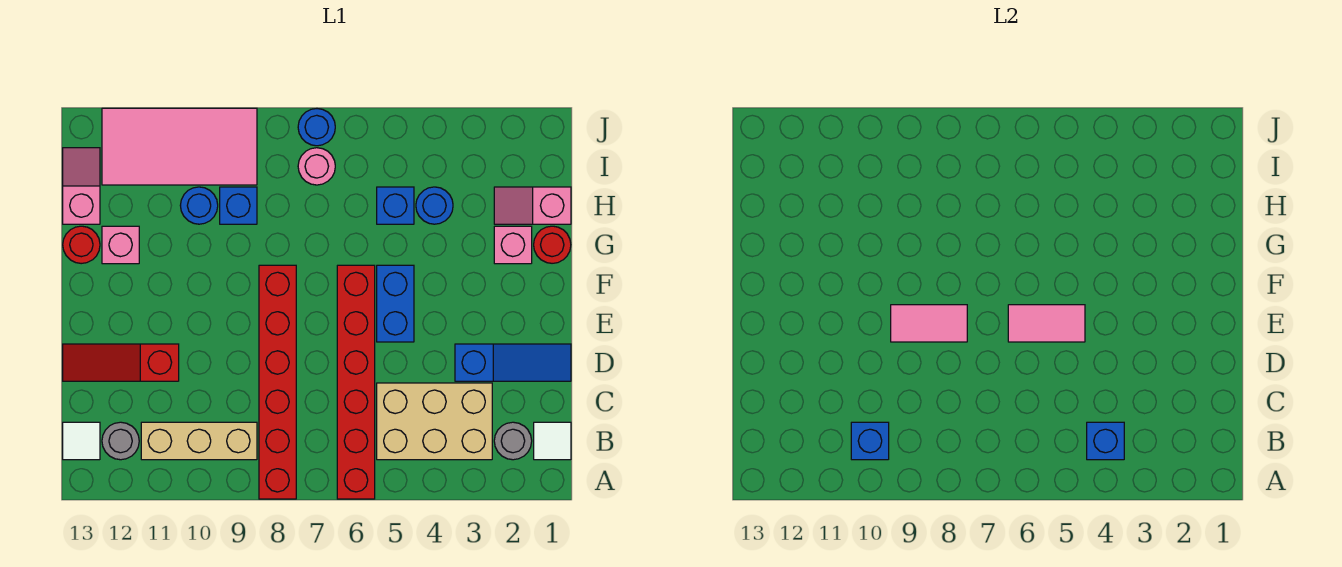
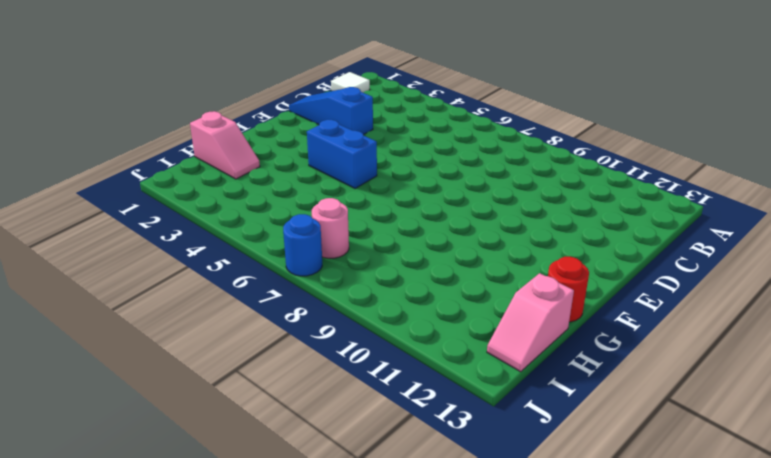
blue brick F4:F5 level 1 -> blue brick E5:F5 level 1
none -> red brick A6:F6 level 1
none -> red brick A8:F8 level 1
none -> grey round brick B2 level 1

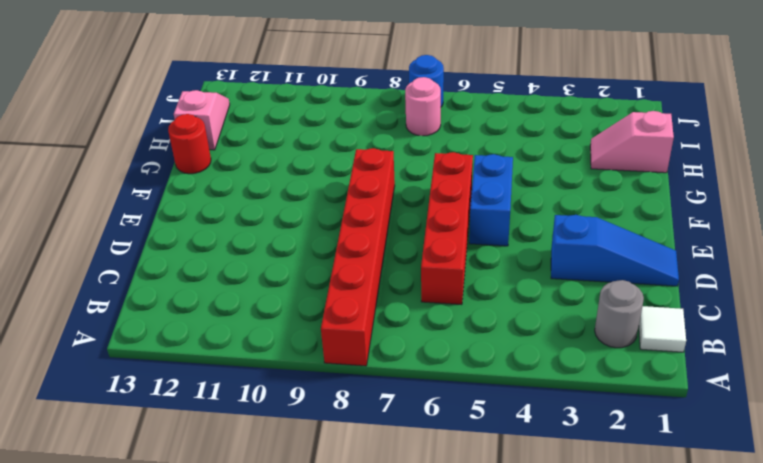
red brick C6:F6 level 1 -> red brick A6:F6 level 1
none -> tan brick B3:C5 level 1
none -> tan brick B9:B11 level 1
none -> grey round brick B12 level 1

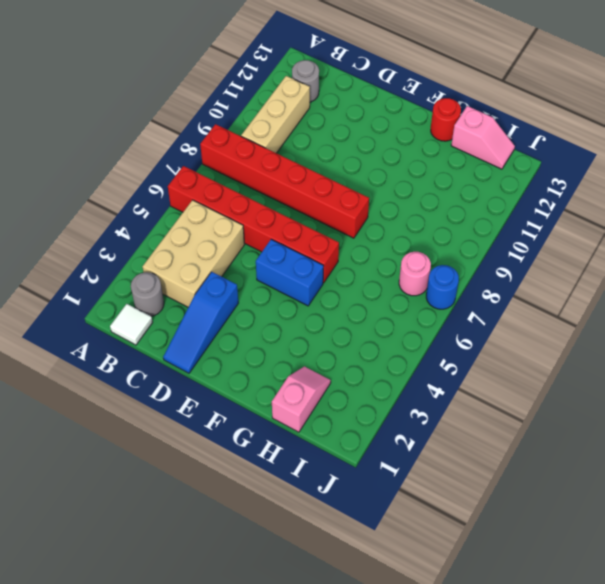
none -> white tile B13 level 1
none -> red slope D11:D13 level 1 top 11
none -> red round brick G1 level 1

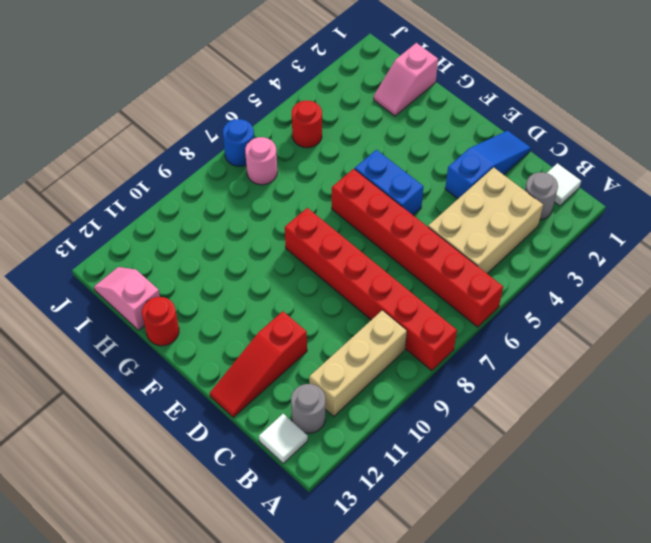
red round brick I5 level 1 -> red round brick G1 level 1
none -> pink brick G2 level 1
none -> pink brick G12 level 1
none -> blue round brick H4 level 1

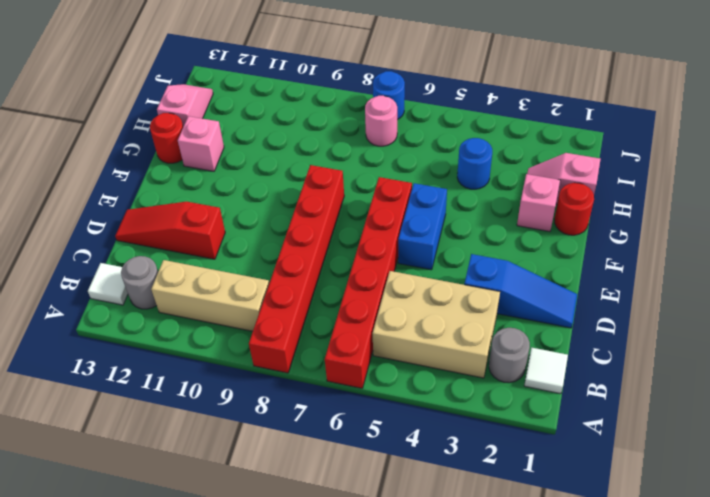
none -> blue brick H5 level 1
none -> blue brick H9 level 1
none -> blue round brick H10 level 1

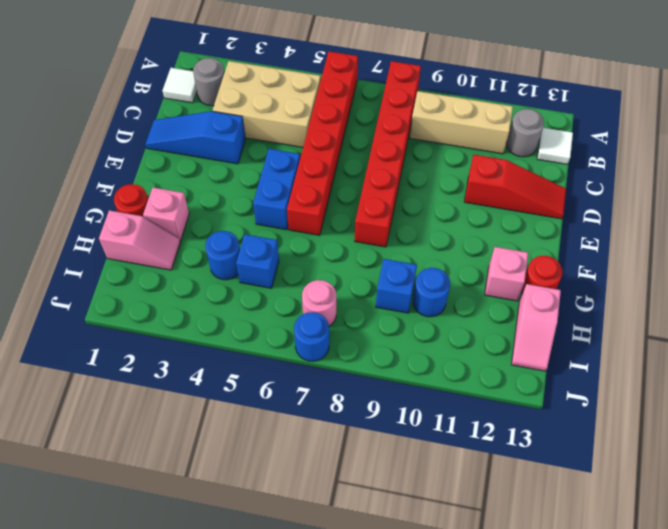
none -> pink tile I9:J12 level 1
none -> blue brick B4 level 2
none -> blue brick B10 level 2

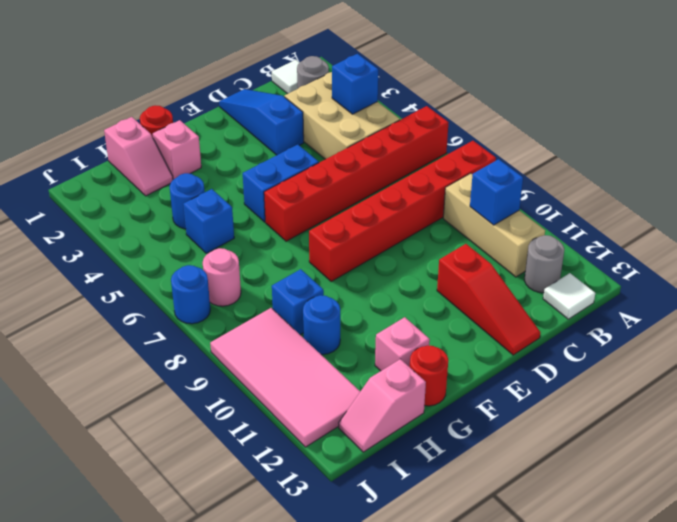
none -> pink tile E5:E6 level 2
none -> pink tile E8:E9 level 2

